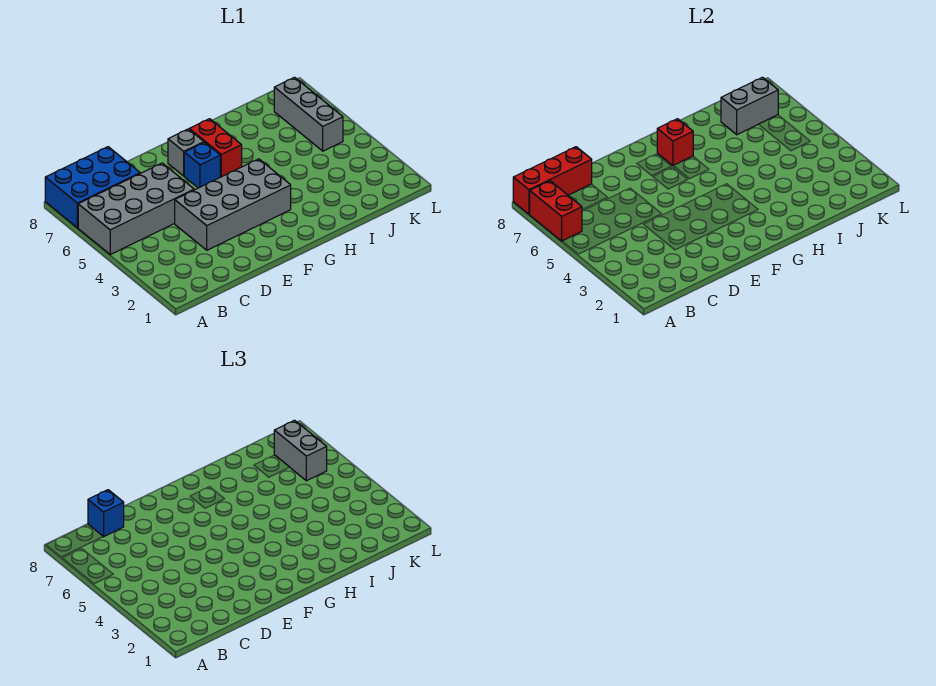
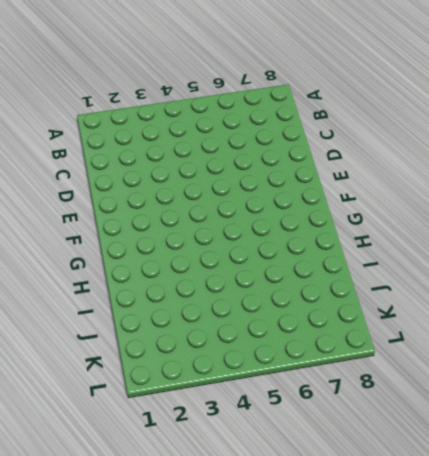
none -> grey brick A5:D6 level 1
none -> blue brick A7:C8 level 1
none -> grey brick D3:G4 level 1

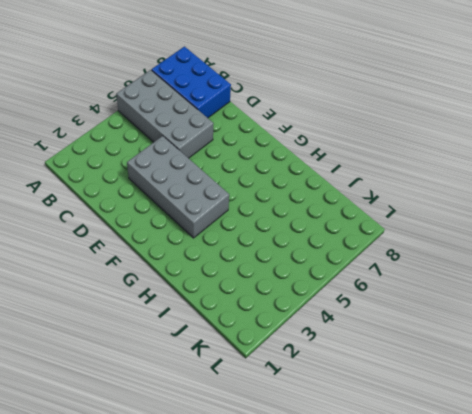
none -> blue brick F6 level 1
none -> grey brick F7 level 1
none -> red brick G6:G7 level 1

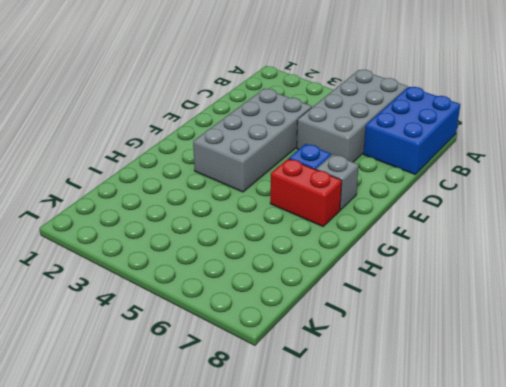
none -> grey brick K5:K7 level 1
none -> red brick A6:A7 level 2
none -> red brick A8:C8 level 2

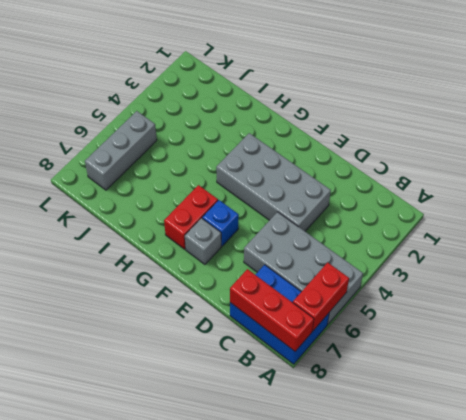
none -> red brick G7 level 2
none -> grey brick J7:K7 level 2
none -> blue brick C8 level 3

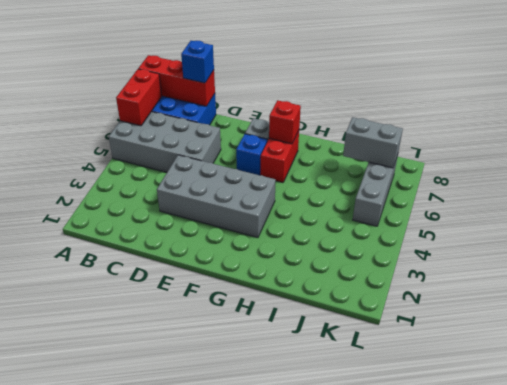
none -> grey brick K6:K7 level 3

